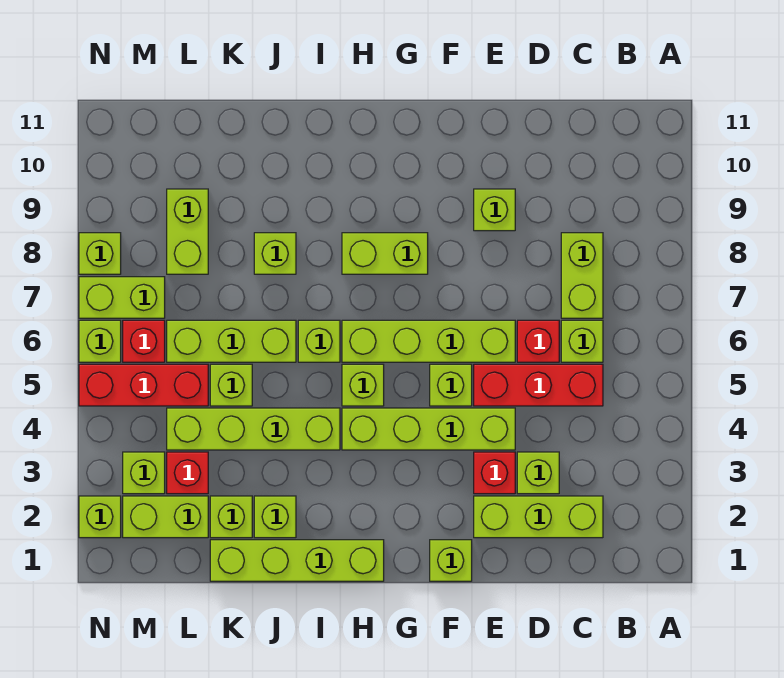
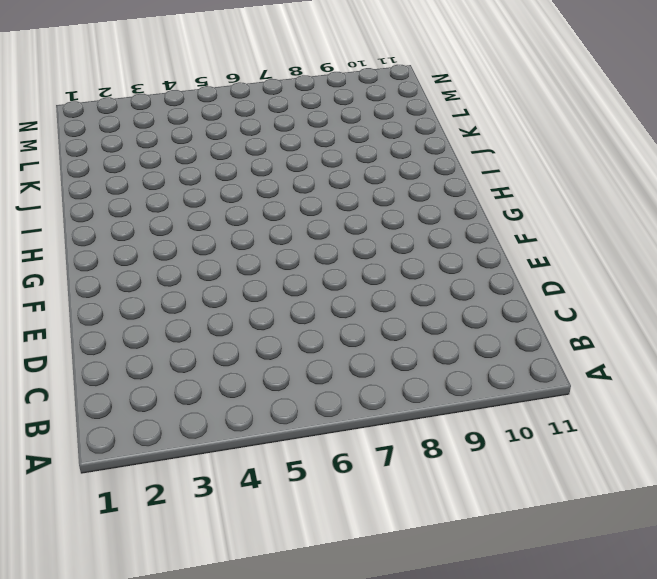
none -> lime brick C2:E2 level 1
none -> red brick C5:E5 level 1
none -> lime brick C6 level 1
none -> lime brick C7:C8 level 1

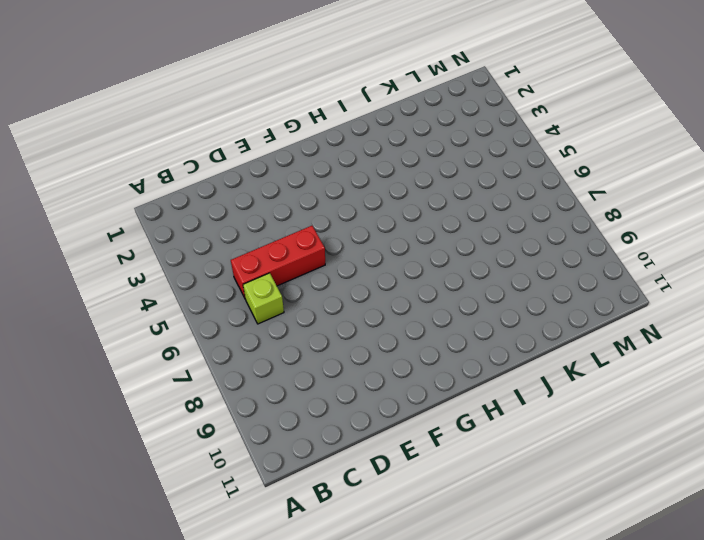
none -> lime brick C2:E2 level 1
none -> lime brick C7:C8 level 1
none -> lime brick D3 level 1
none -> red brick D6 level 1

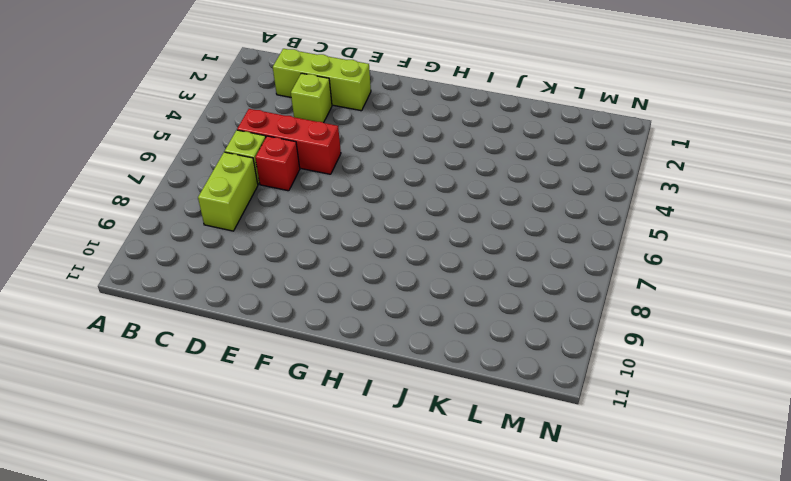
none -> red brick E3 level 1
none -> lime brick E4:H4 level 1
none -> lime brick E6:H6 level 1
none -> lime brick E9 level 1

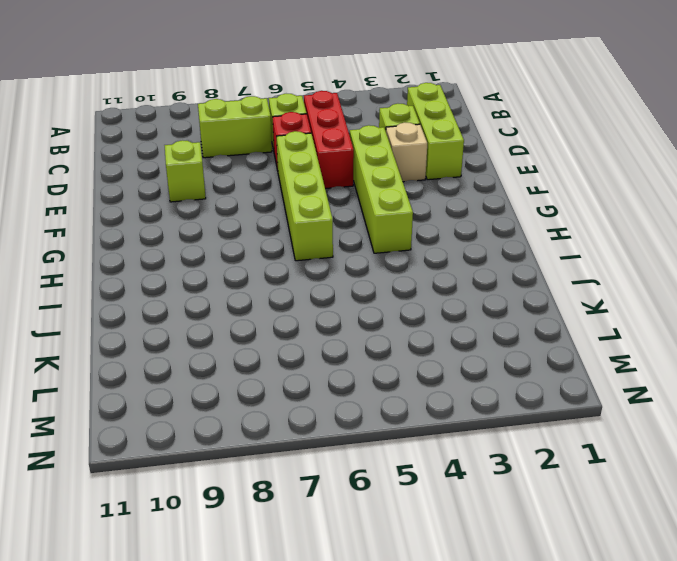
tan brick E3 level 1 -> red brick E3 level 1
none -> lime brick F1 level 1
none -> lime brick F5 level 1
none -> lime brick G8:H8 level 1
none -> lime brick H1:K1 level 1

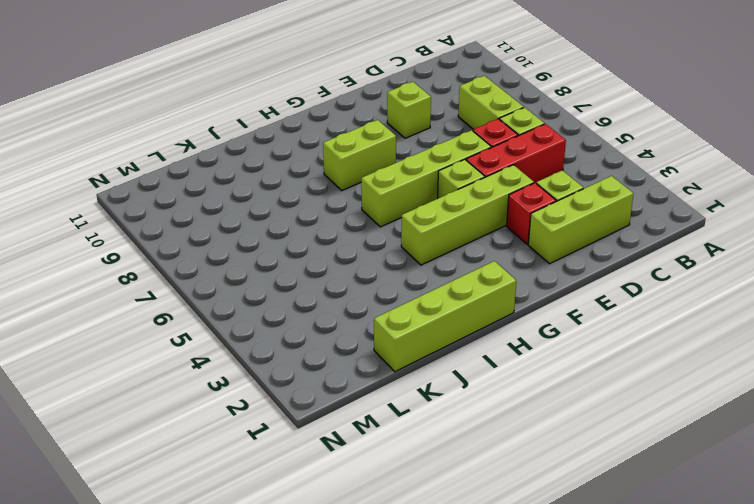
none -> lime brick F1 level 1
none -> lime brick H5 level 1
none -> lime brick I4:L4 level 1
none -> lime brick I6 level 1

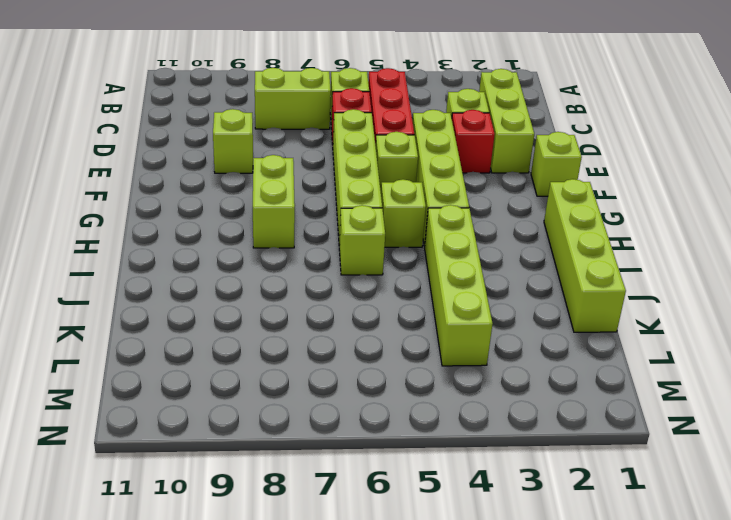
none -> lime brick J2 level 1
none -> lime brick J6:L6 level 1
none -> lime brick J8 level 1
none -> lime brick K2 level 1

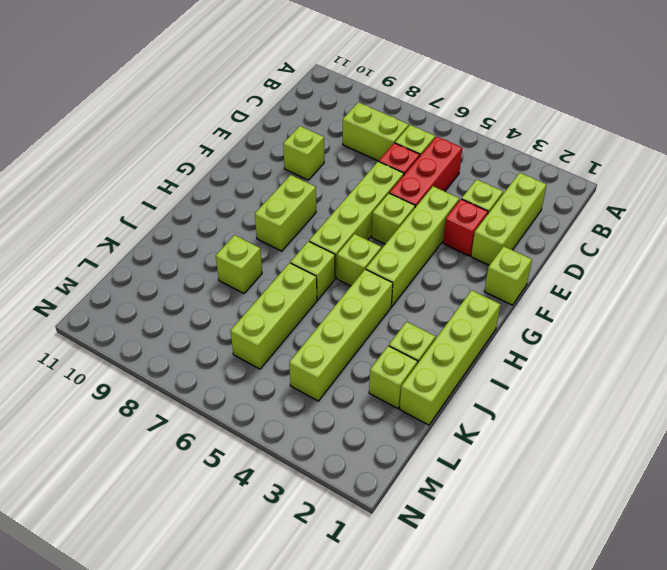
none -> lime brick K5 level 1
none -> lime brick L2:M2 level 1
none -> red brick L3 level 1
none -> red brick L5:N5 level 1

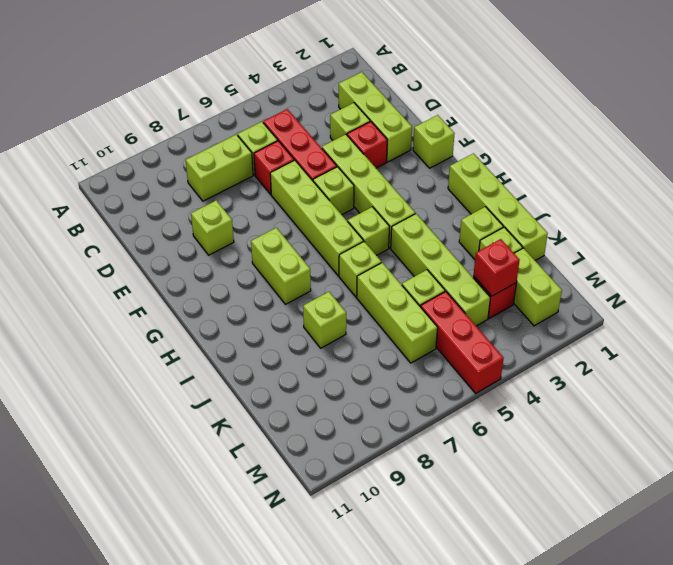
red brick L3 level 2 -> red brick M6 level 1
none -> lime brick L8:L9 level 1
none -> lime brick M3 level 1
none -> lime brick M7:N7 level 1
none -> lime brick N2 level 1

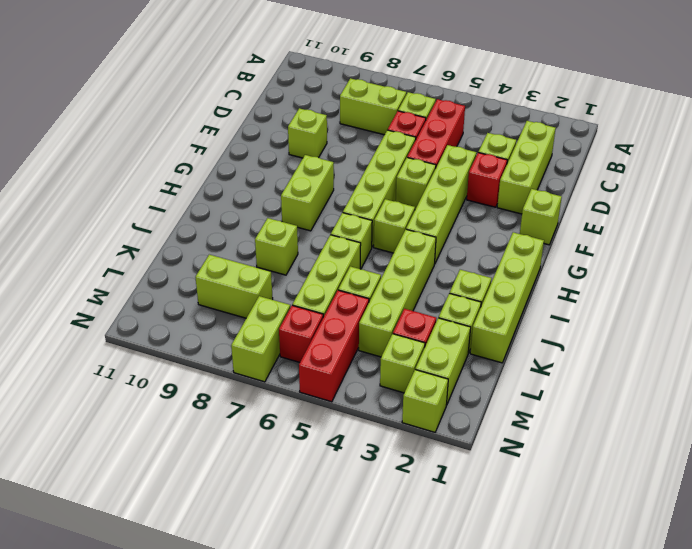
none -> lime brick N6 level 1
none -> lime brick N8 level 1

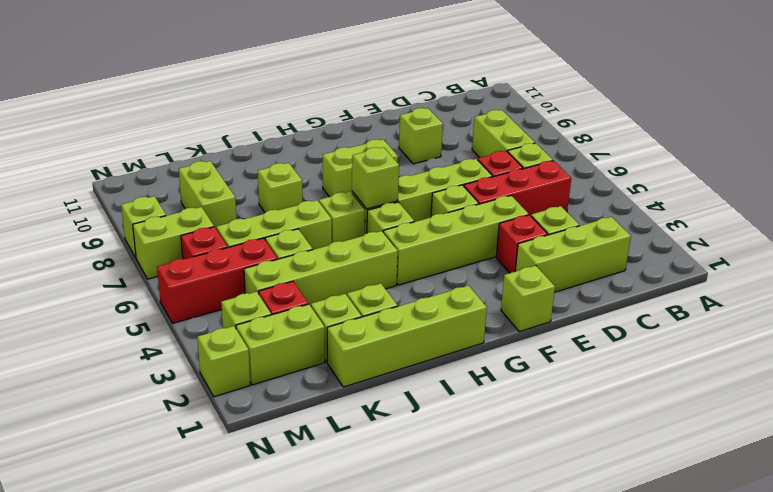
lime brick H6 level 2 -> lime brick N6 level 1

